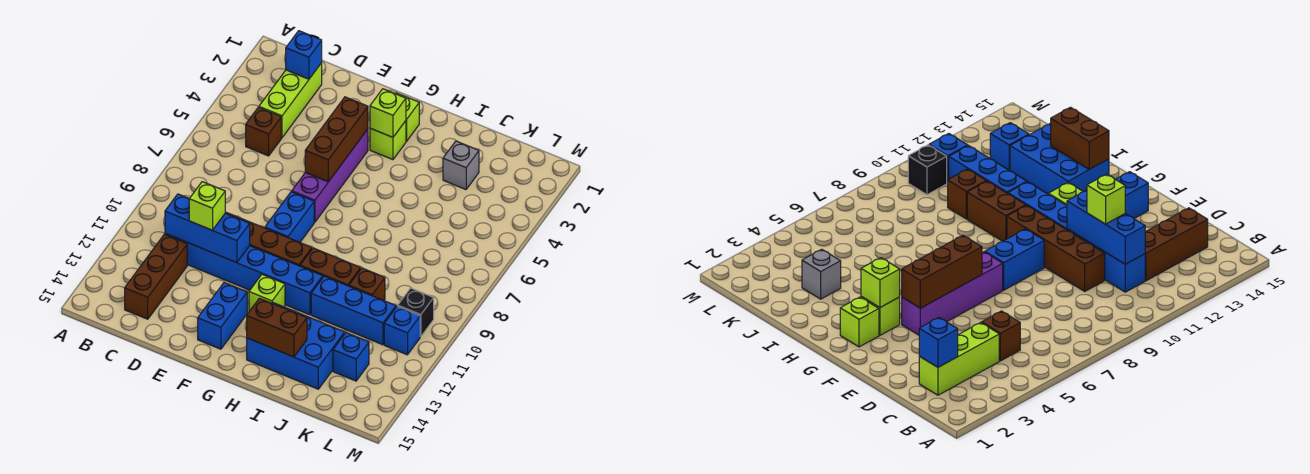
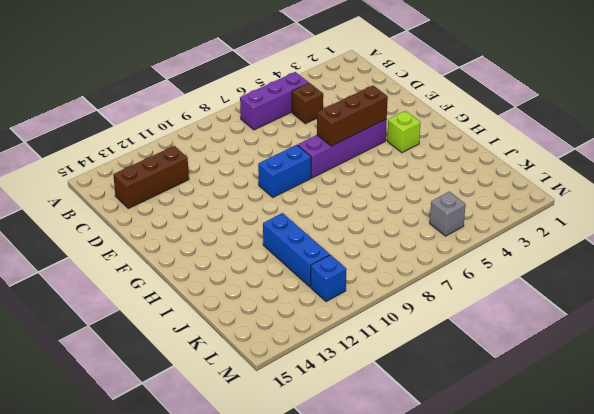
purple brick B5:B7 level 1 -> none
grey brick L5 level 1 -> grey brick J3 level 1
none -> lime brick C2:C4 level 1
none -> blue brick C11:H11 level 1
none -> brown brick D10:G10 level 1

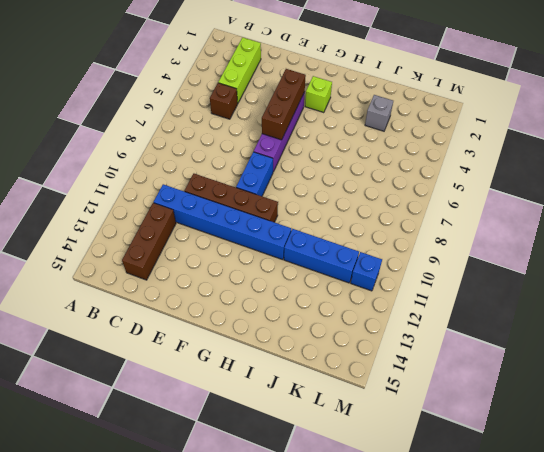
none -> blue brick F13:F14 level 1
none -> lime brick G2 level 1
none -> lime brick G12 level 1

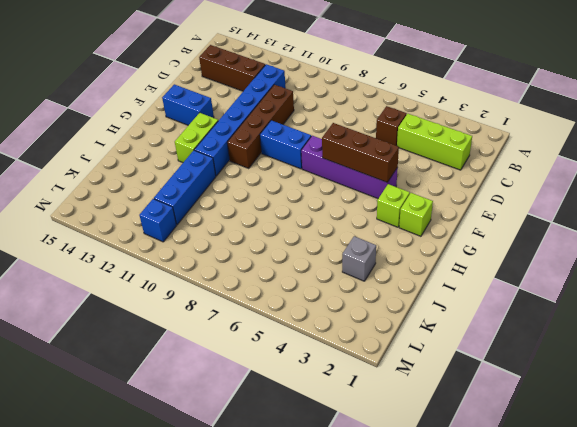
lime brick G12:H12 level 1 -> lime brick G12 level 1
none -> brown brick H10:I10 level 1
none -> blue brick H13:J14 level 1
none -> brown brick J10 level 1

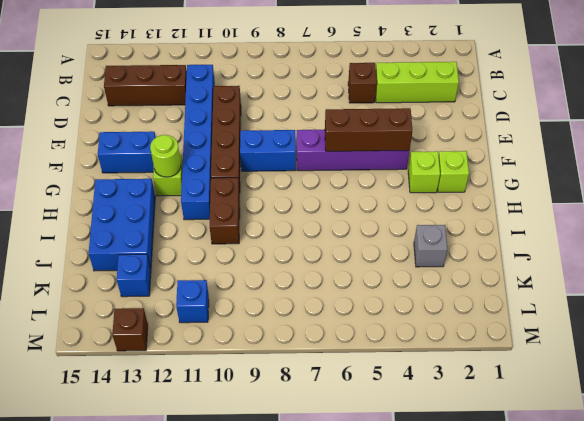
lime round brick G12 level 2 -> none
brown brick M13 level 1 -> brown brick J10 level 1
none -> blue brick I11:K11 level 1
none -> black brick L10 level 1
none -> blue brick C2 level 2

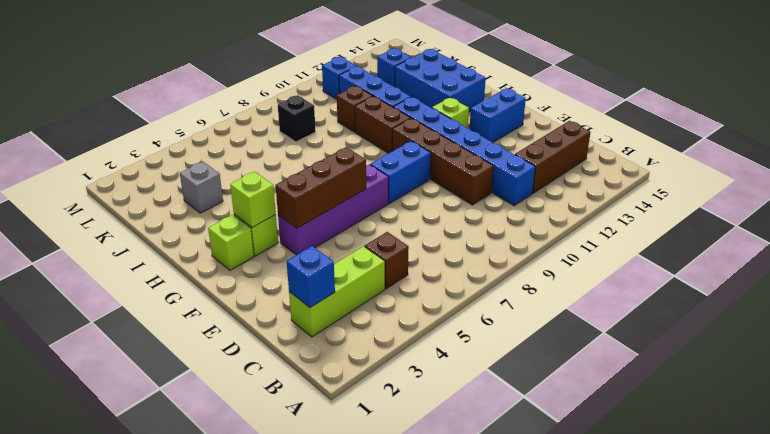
black brick K8 level 1 -> black brick L10 level 1
none -> blue brick C11:E11 level 2
none -> brown brick H14:I14 level 2
none -> lime brick D11 level 3

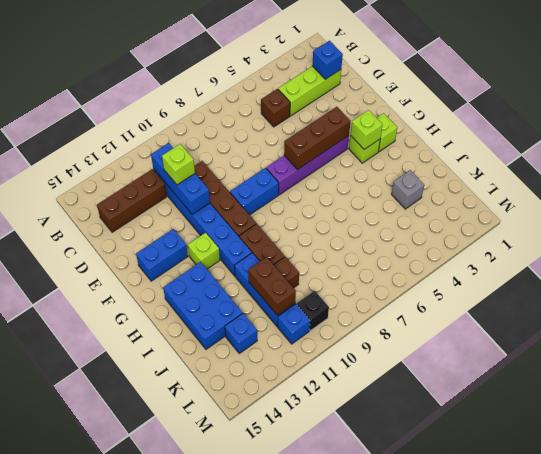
brown brick J11:K11 level 2 -> brown brick H14:I14 level 2

